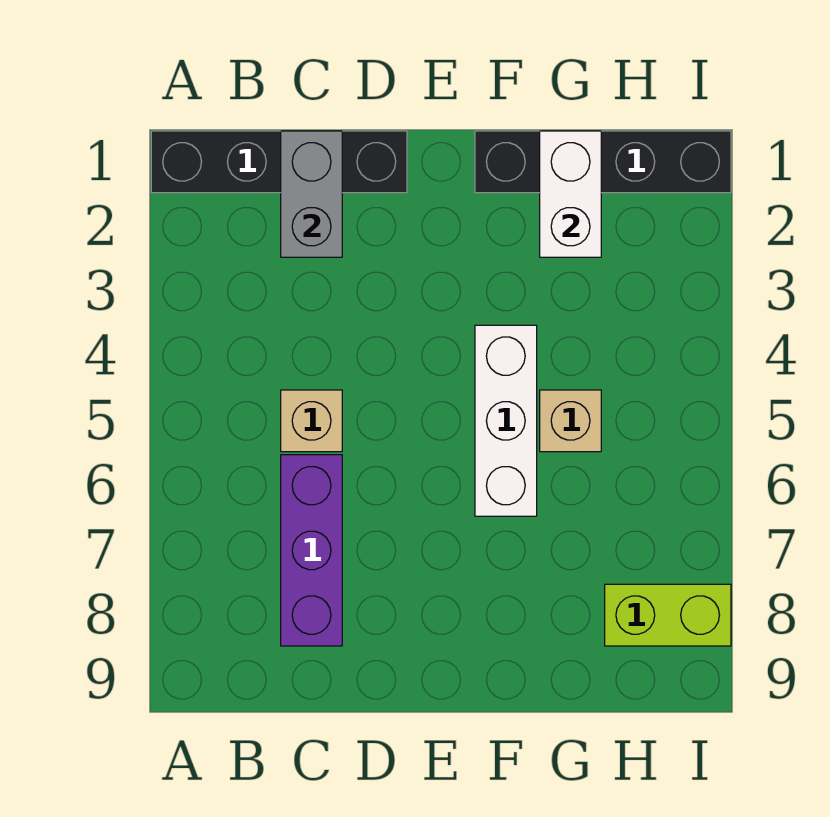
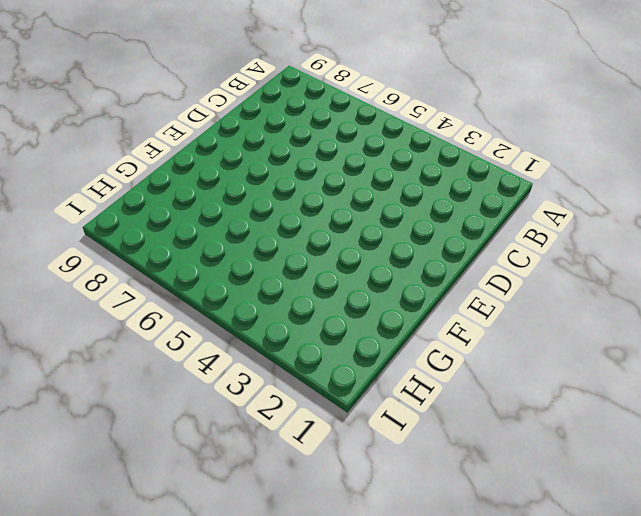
none -> black brick A1:D1 level 1
none -> tan brick C5 level 1

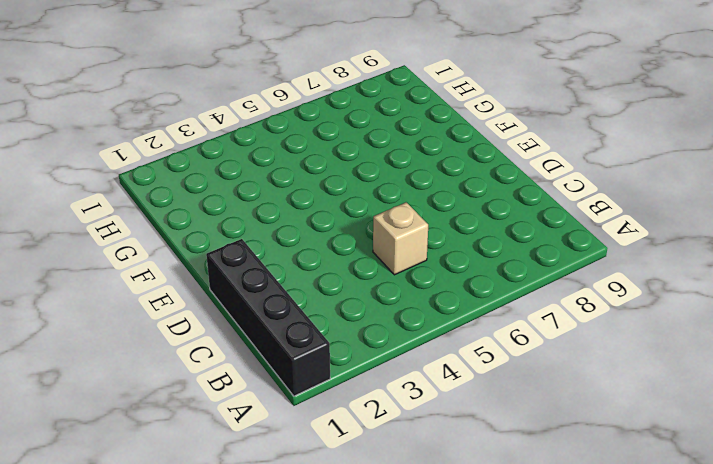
none -> purple brick C6:C8 level 1
none -> black brick F1:I1 level 1

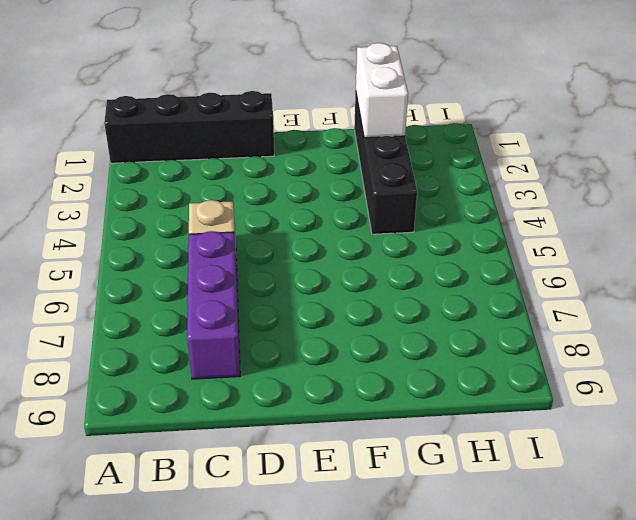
black brick G1:G4 level 1 -> black brick F1:I1 level 1
none -> white brick F4:F6 level 1
none -> tan brick G5 level 1

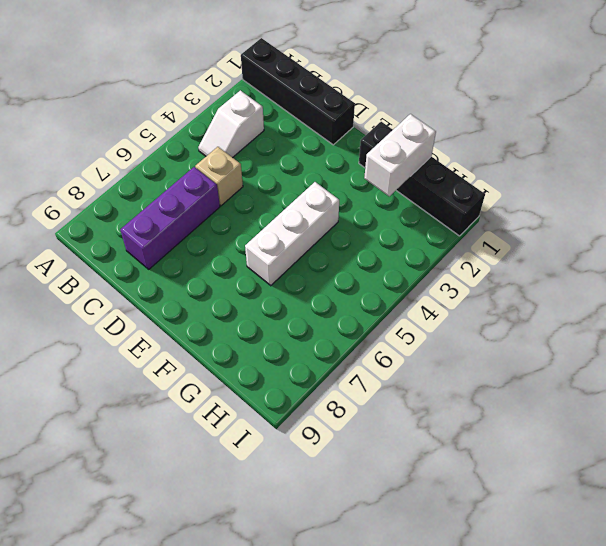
white slope B3:B4 level 1 top 3 -> none
none -> tan brick G5 level 1
none -> lime brick H8:I8 level 1

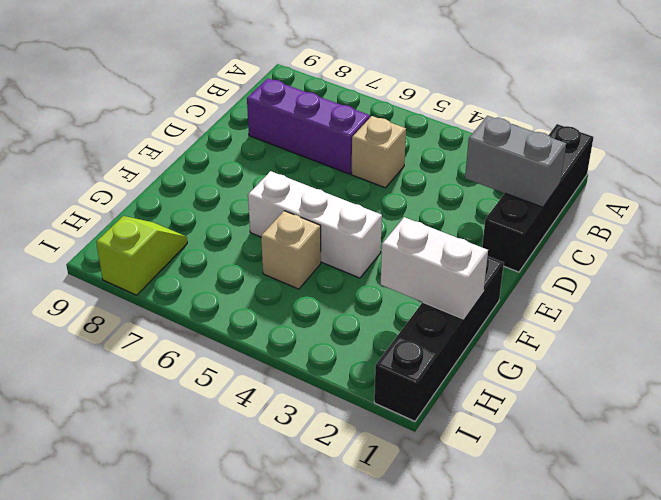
lime slope H8:I8 level 1 top I -> lime brick H8:I8 level 1

